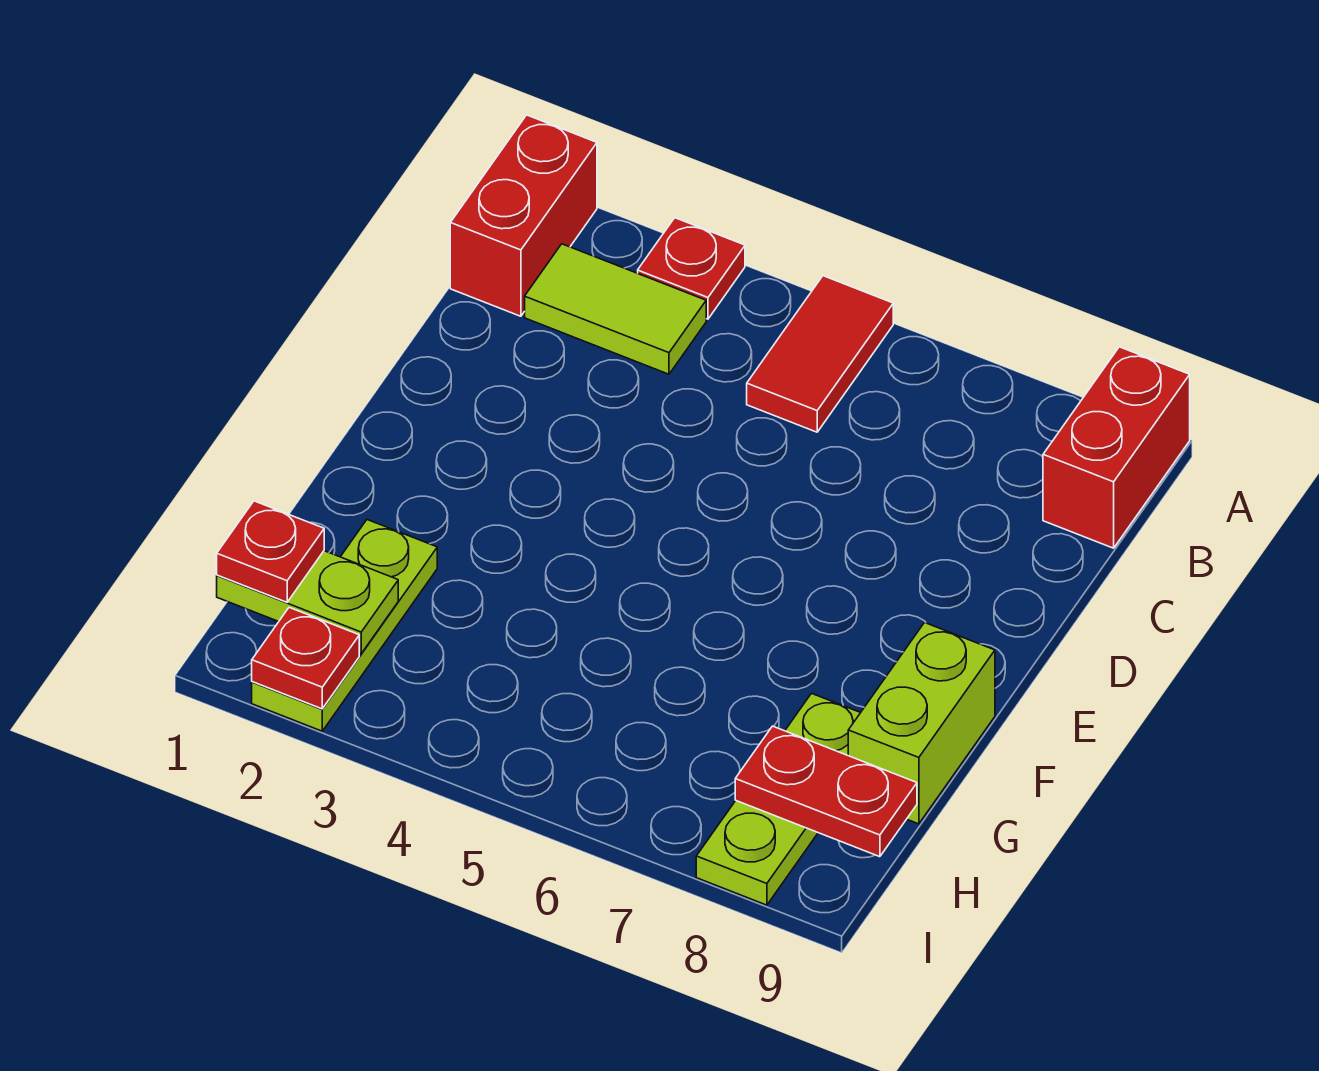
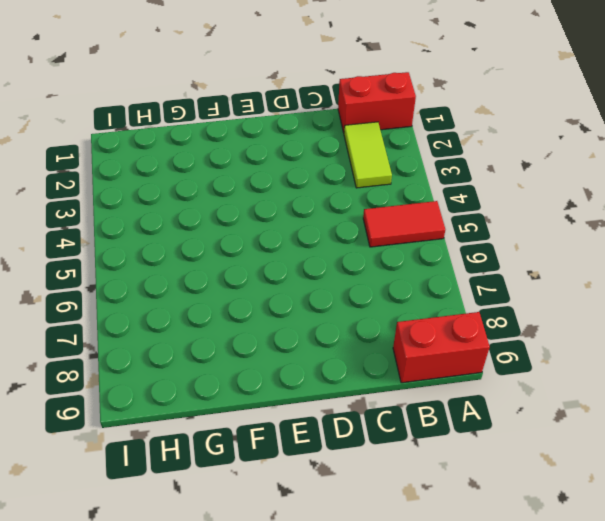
none -> red plate A3 level 1
none -> lime brick F9:G9 level 1
none -> lime plate G2:I2 level 1

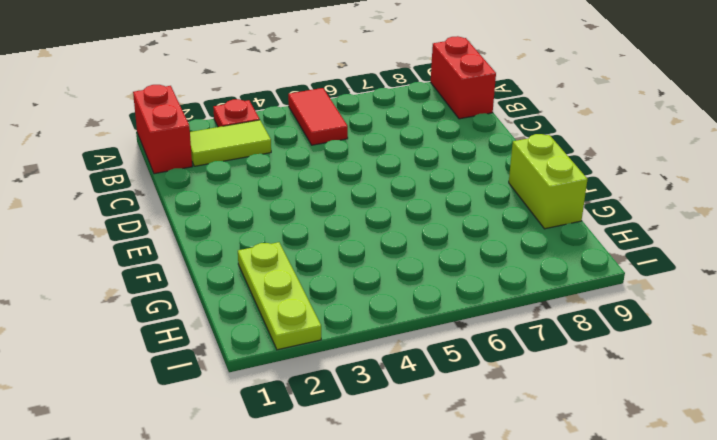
none -> lime plate G8:I8 level 1
none -> lime plate H1:H2 level 2
none -> red plate H8:H9 level 2

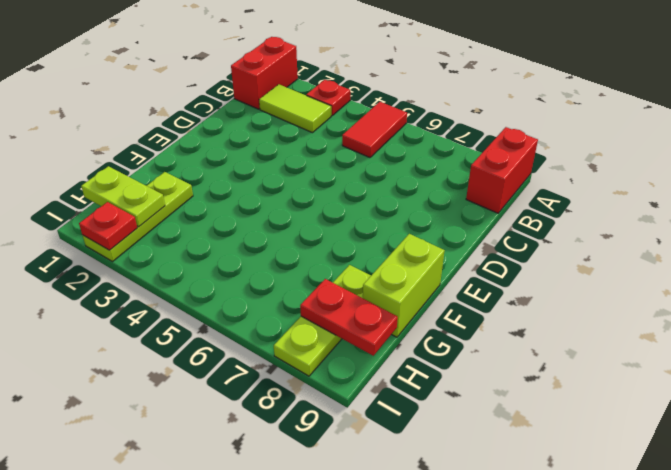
none -> red plate H1 level 3

